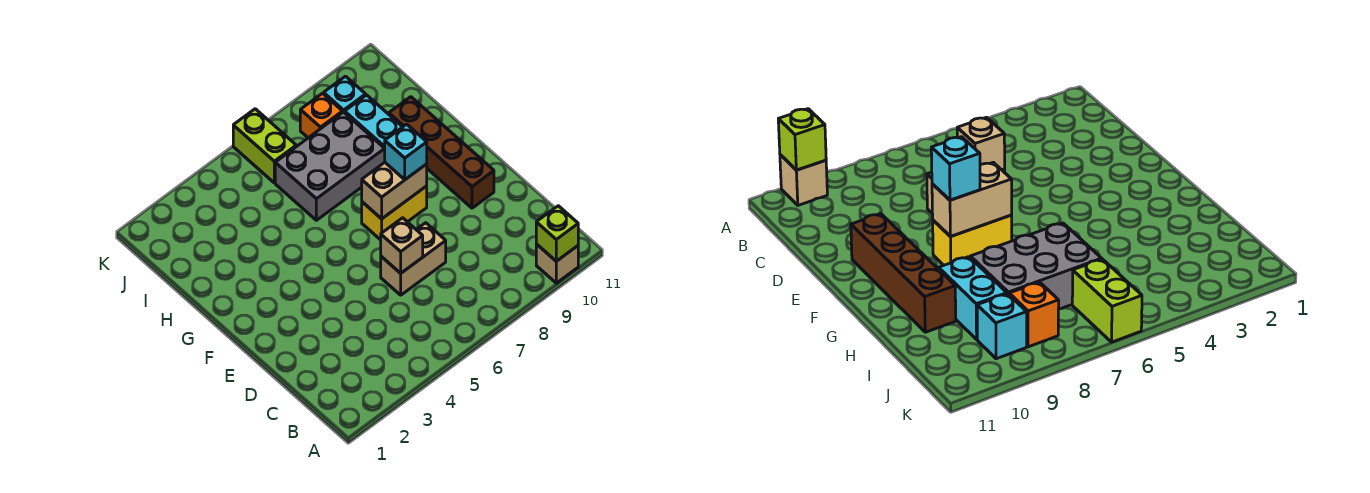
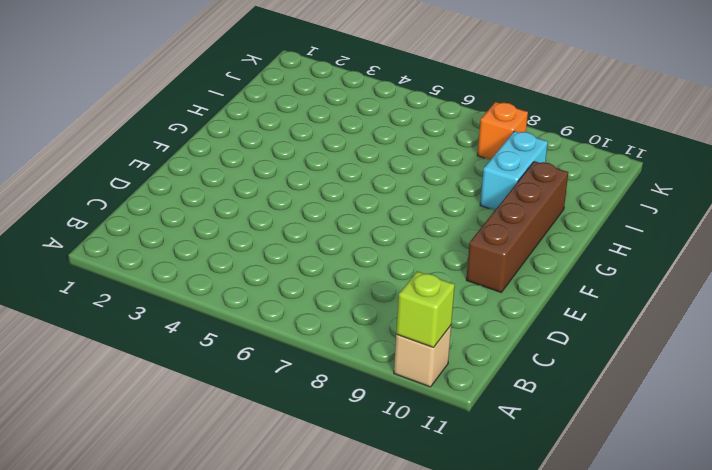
none -> tan brick D6:D7 level 1
none -> yellow brick F7:F8 level 1
none -> grey brick H6:I8 level 1

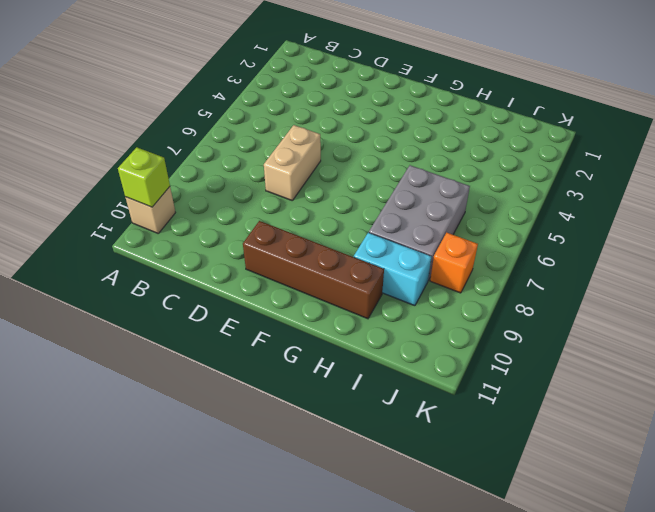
none -> yellow brick F7:F8 level 1
none -> lime brick J6:K6 level 1
none -> cyan brick J9 level 1

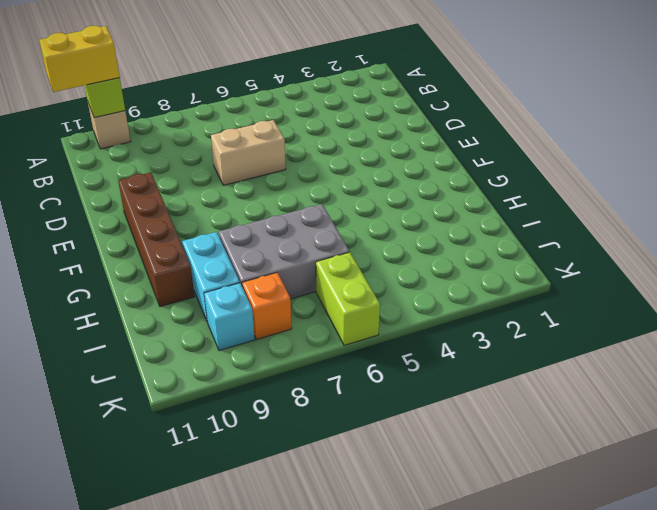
yellow brick A10:A11 level 3 -> yellow brick F7:F8 level 1
none -> tan brick D6 level 2
none -> tan brick F7:F8 level 2
none -> cyan brick F8 level 3

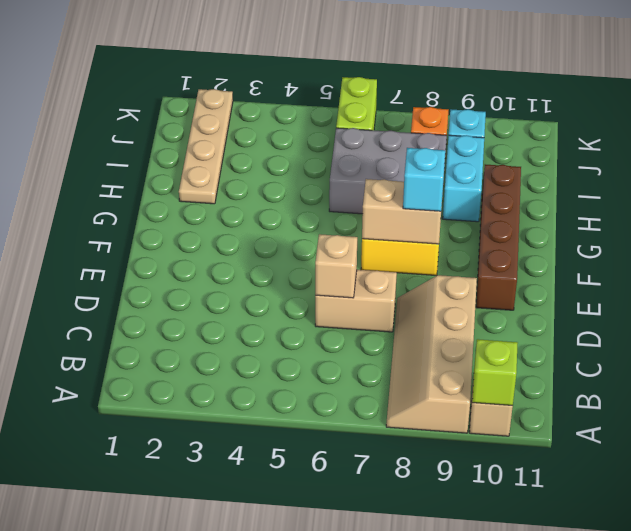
tan slope A8:D9 level 1 top 9 -> none
tan plate H2:K2 level 1 -> none

